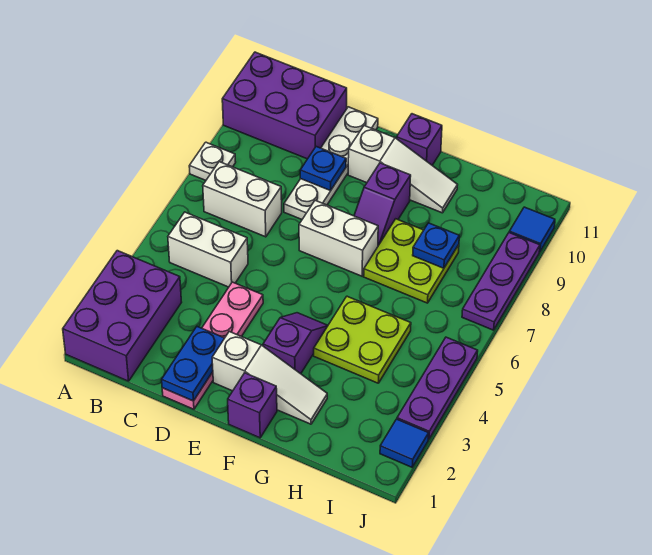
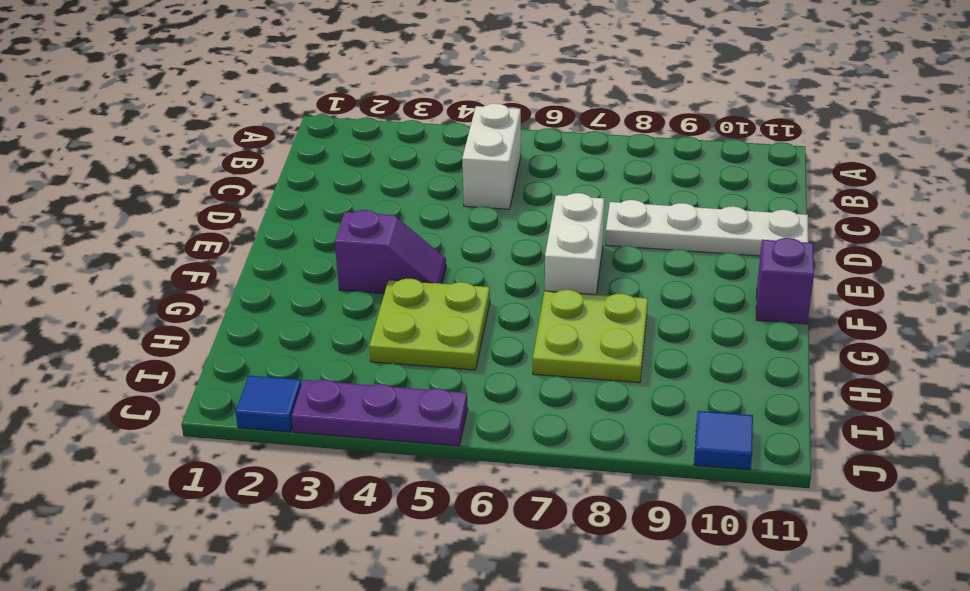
none -> purple brick A1:B3 level 1
none -> white plate A8 level 1
none -> purple brick A10:C11 level 1

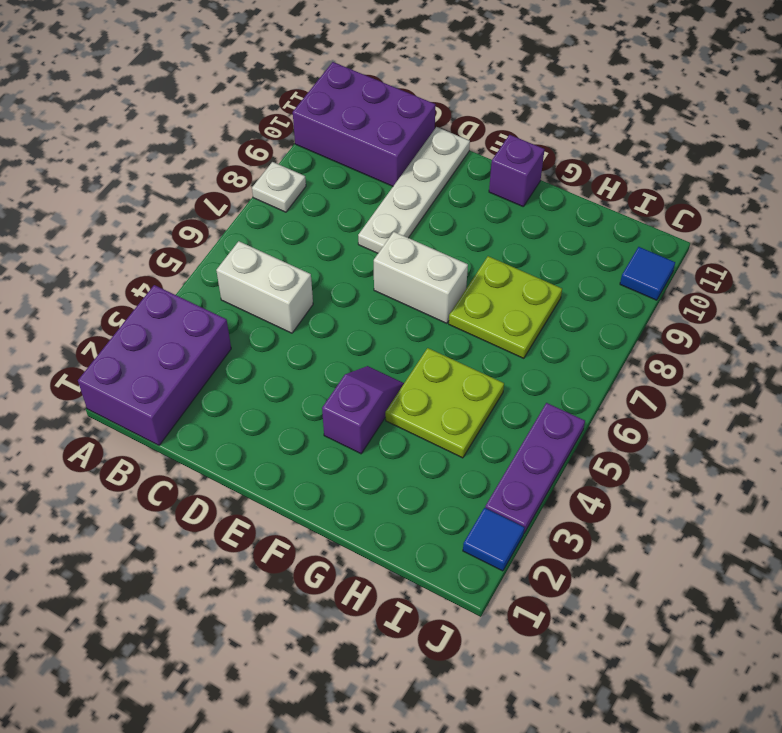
none -> white brick B7:C7 level 1
none -> pink plate D1:D4 level 1
none -> white slope E2:G2 level 1 top E

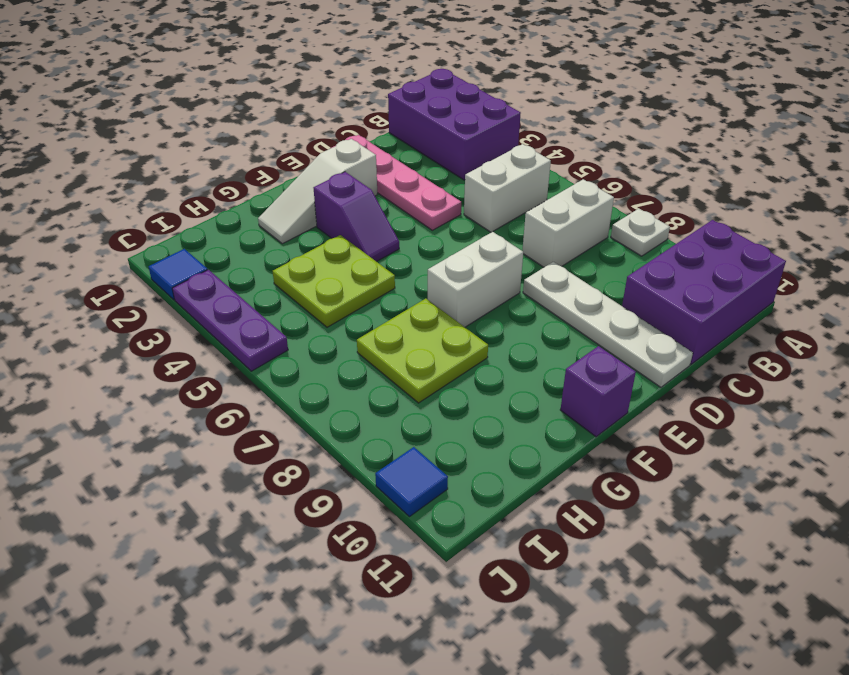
none -> white slope E10:G10 level 1 top E
none -> purple brick F1 level 1
none -> purple slope F8:F9 level 1 top 9

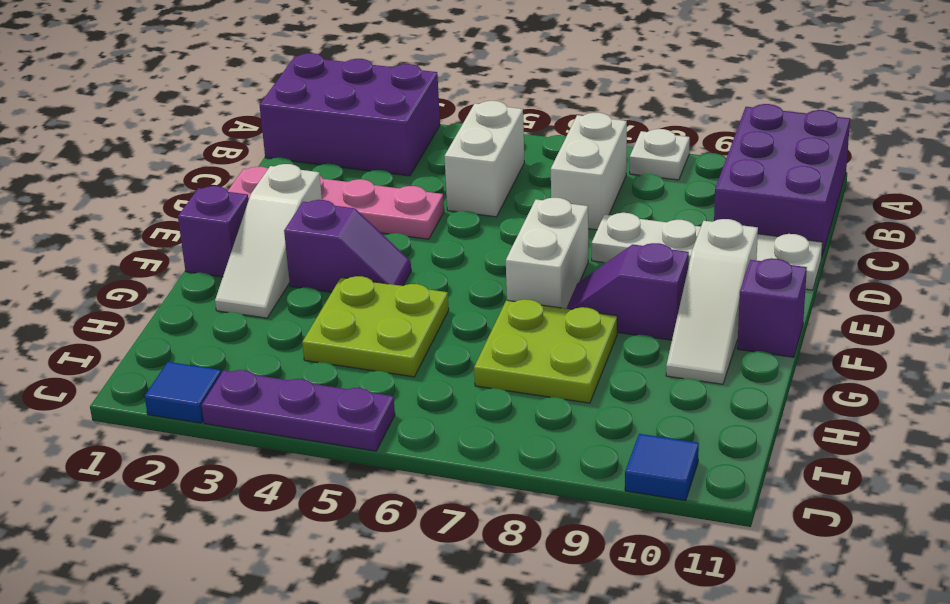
none -> purple plate J7:J9 level 1
none -> blue plate D1:D2 level 2
none -> blue plate D9 level 2

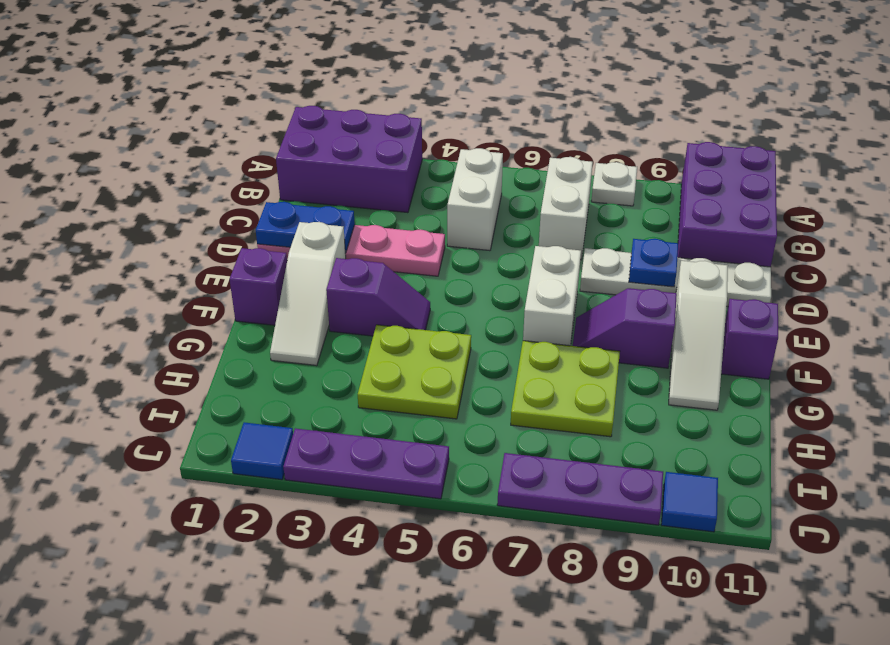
none -> blue plate H8 level 2

